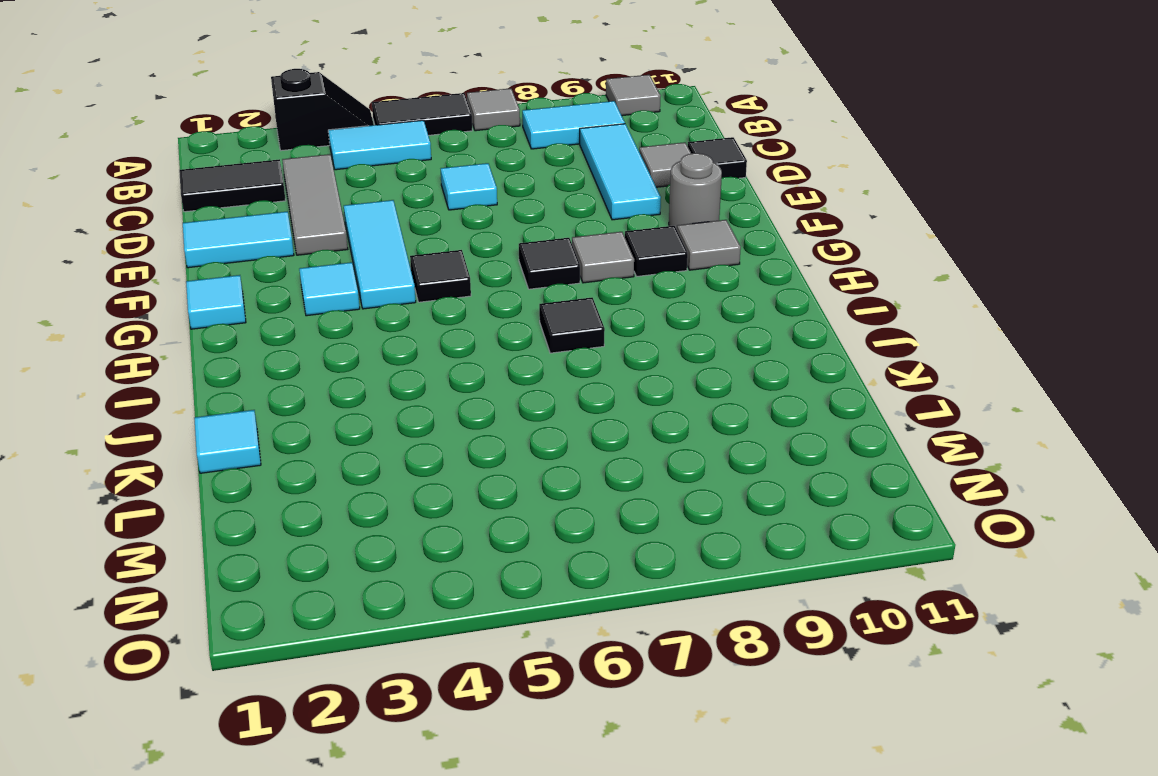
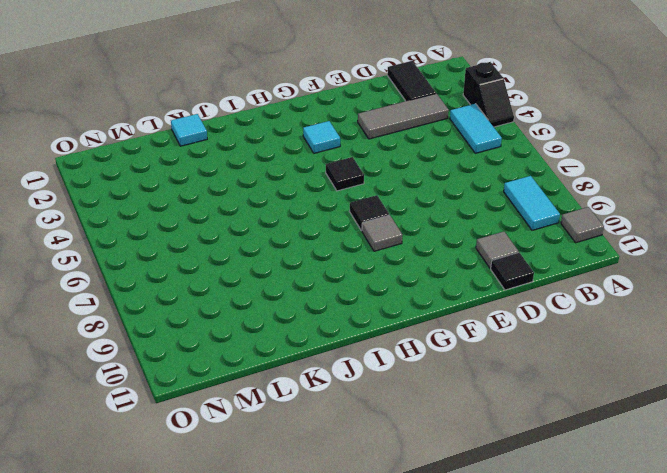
none -> black tile A5:A6 level 1
none -> grey tile A7 level 1
none -> cyan tile C9:E9 level 1

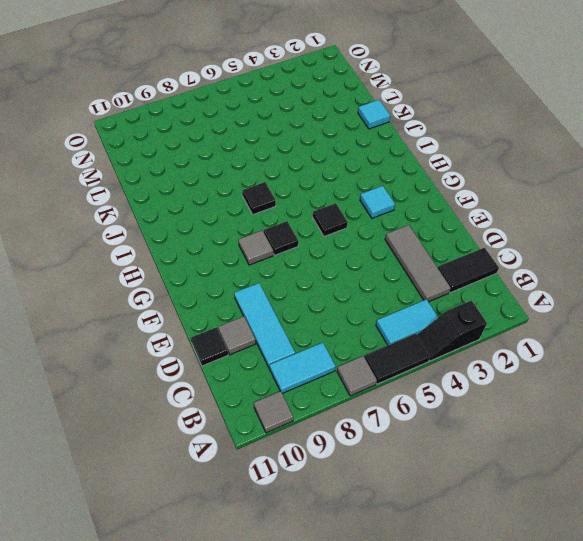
none -> cyan tile D6 level 1
none -> cyan tile E1:E2 level 1
none -> cyan tile E4:G4 level 1

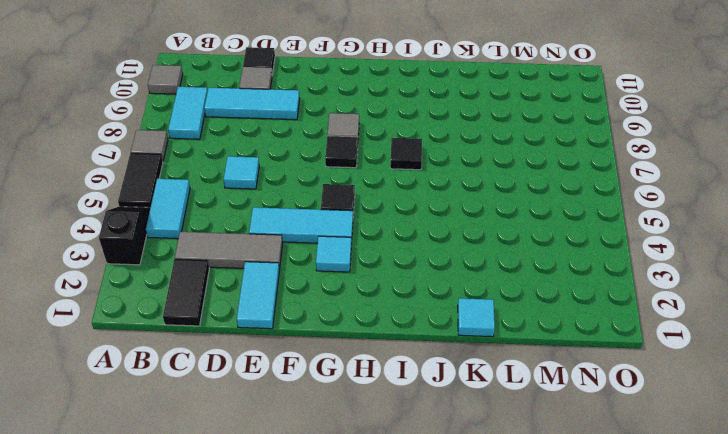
none -> grey round brick F10 level 1
none -> cyan tile G1 level 1
none -> black tile G9 level 1

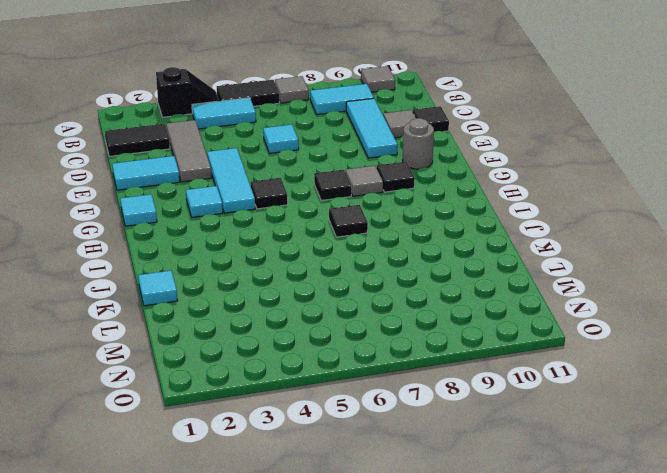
none -> grey tile G10 level 1

